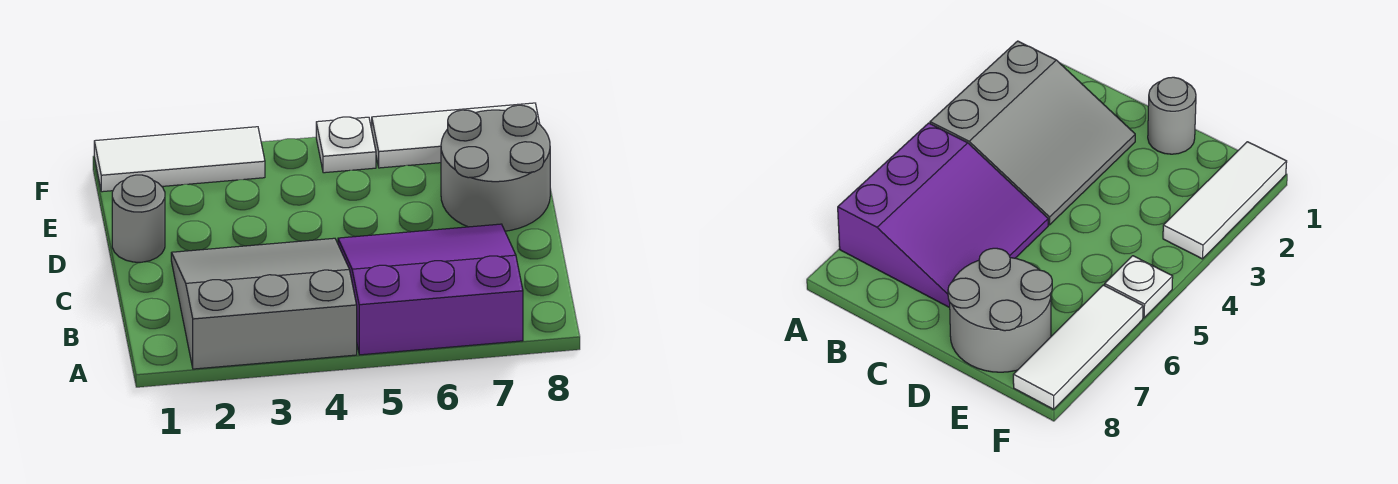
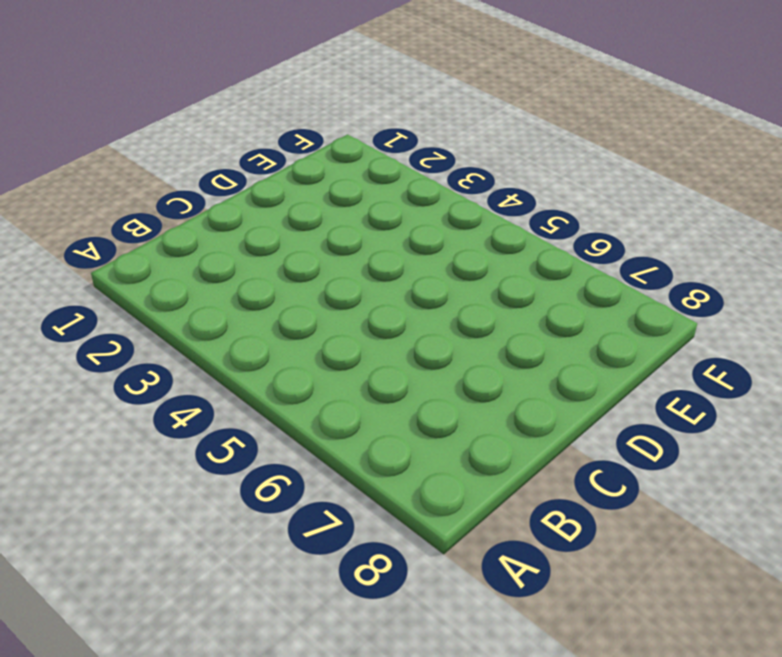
none -> grey slope A2:C4 level 1 top A
none -> purple slope A5:C7 level 1 top A

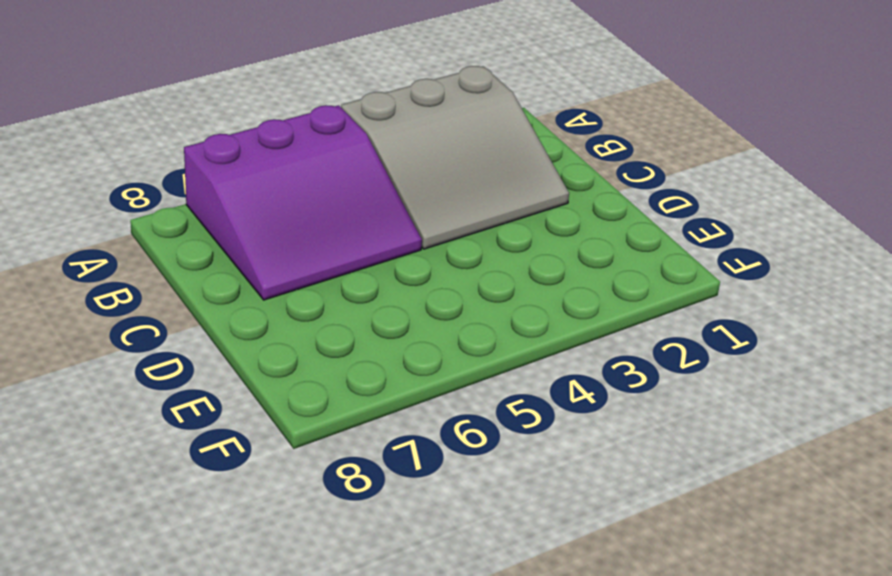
none -> grey round brick D1 level 1
none -> grey round brick D7:E8 level 1

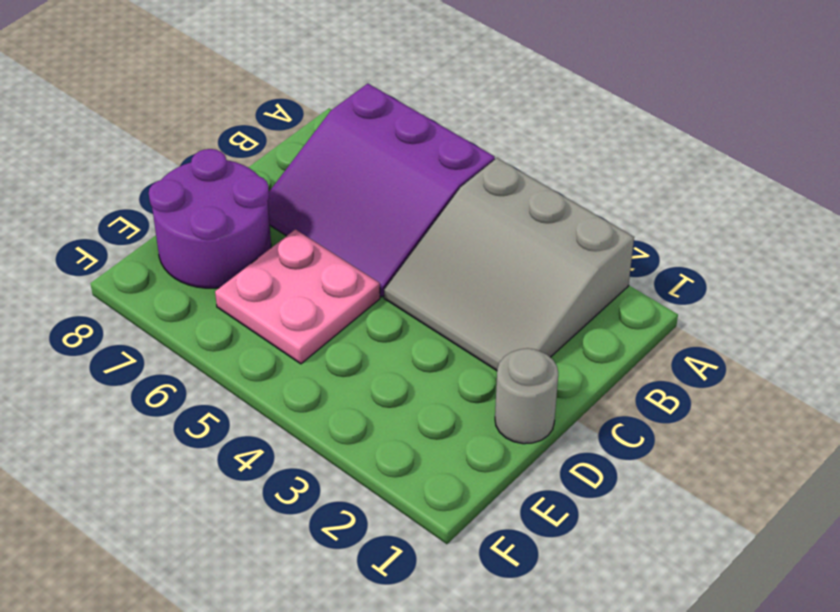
pink plate D5:E6 level 1 -> none
purple round brick D7:E8 level 1 -> grey round brick D7:E8 level 1
none -> white tile F1:F3 level 1
none -> white plate F5 level 1

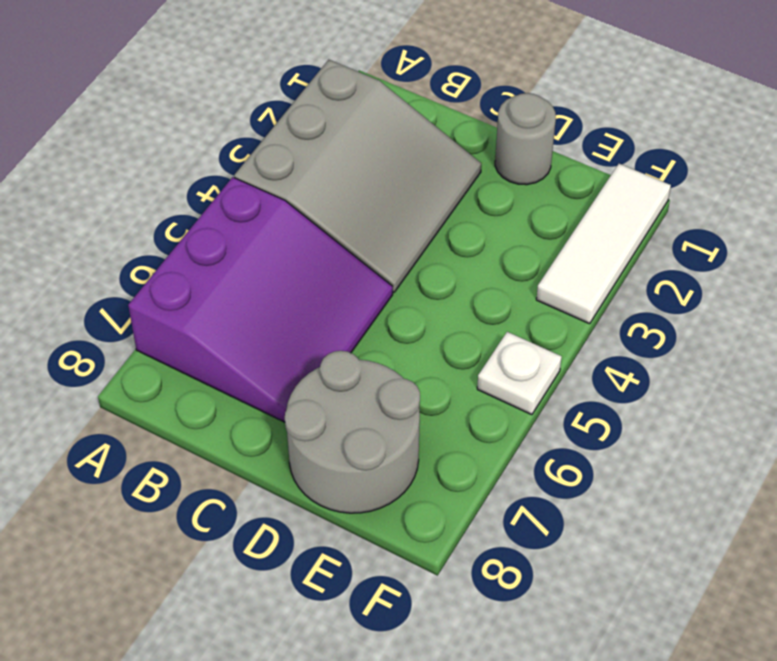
none -> white tile F6:F8 level 1

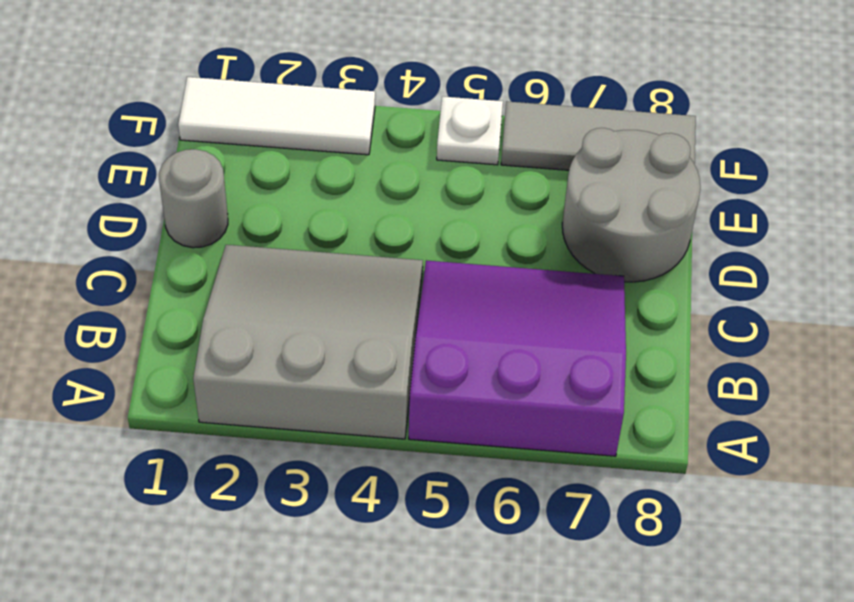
grey tile F6:F8 level 1 -> white tile F6:F8 level 1

